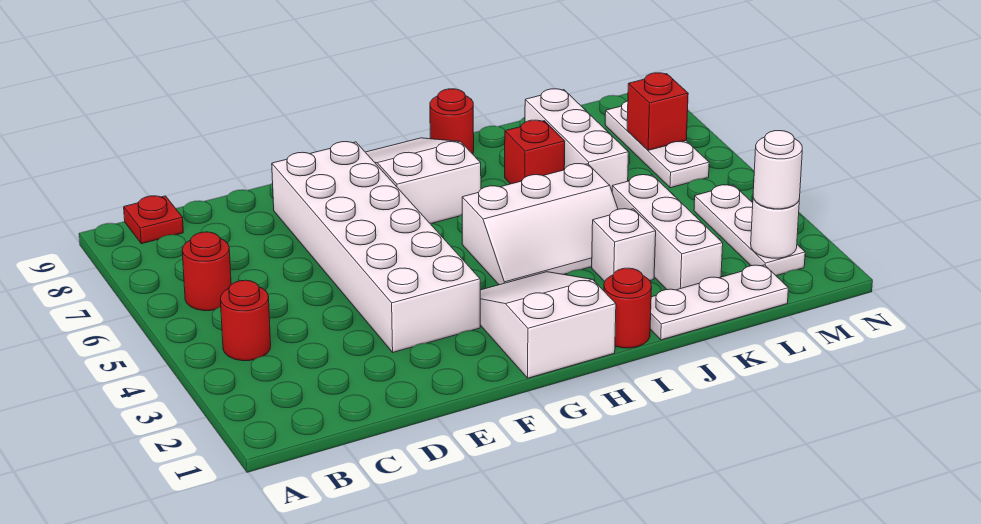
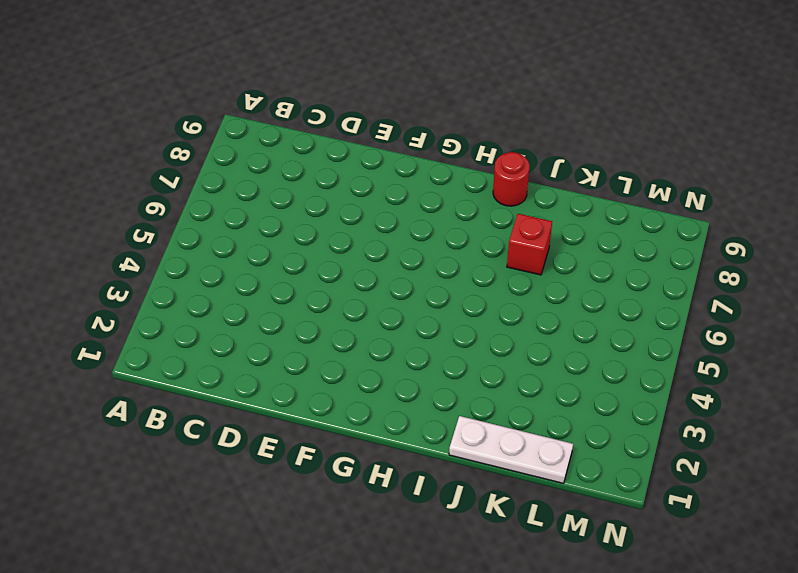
none -> red round brick B4 level 1
none -> red round brick B6 level 1
none -> red plate B9 level 1

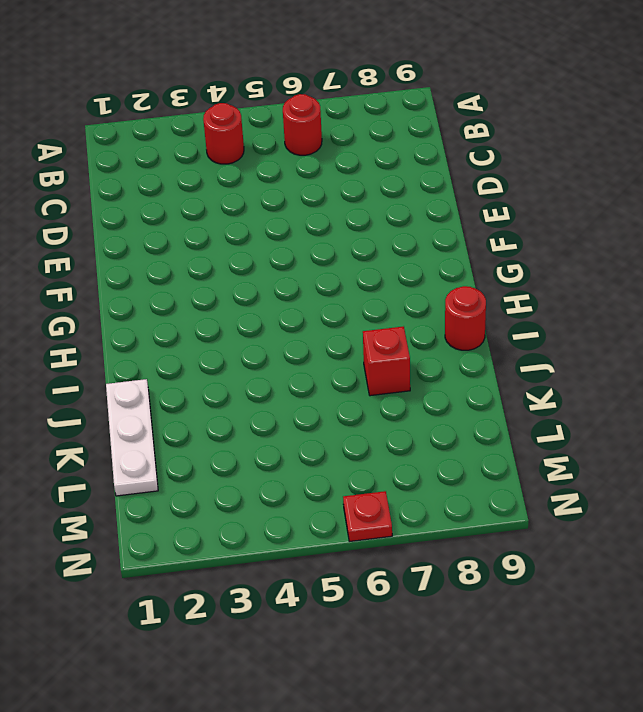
red plate N6 level 1 -> red plate B9 level 1
none -> white brick E3:F8 level 1
none -> white slope G1:H3 level 1 top 1
none -> white slope G7:H9 level 1 top 7

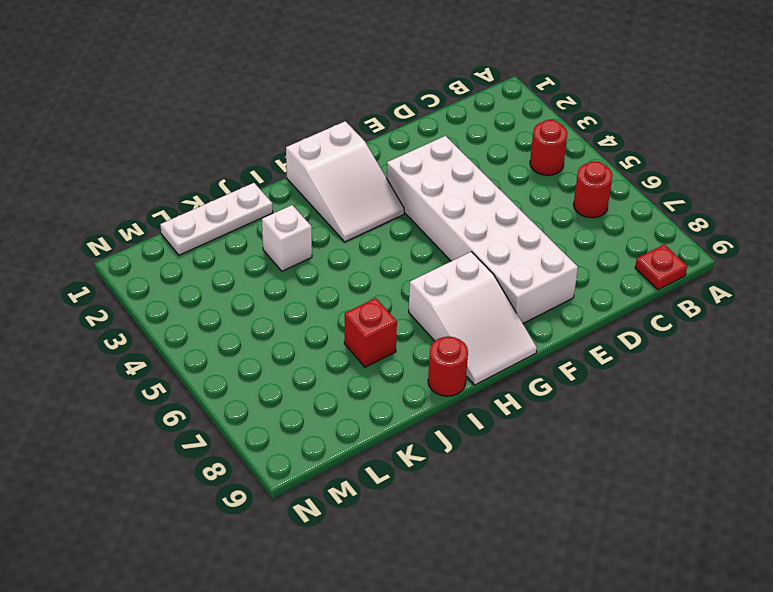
none -> white slope H4:J5 level 1 top 5
none -> red round brick I1 level 1
none -> white brick K2:K4 level 1

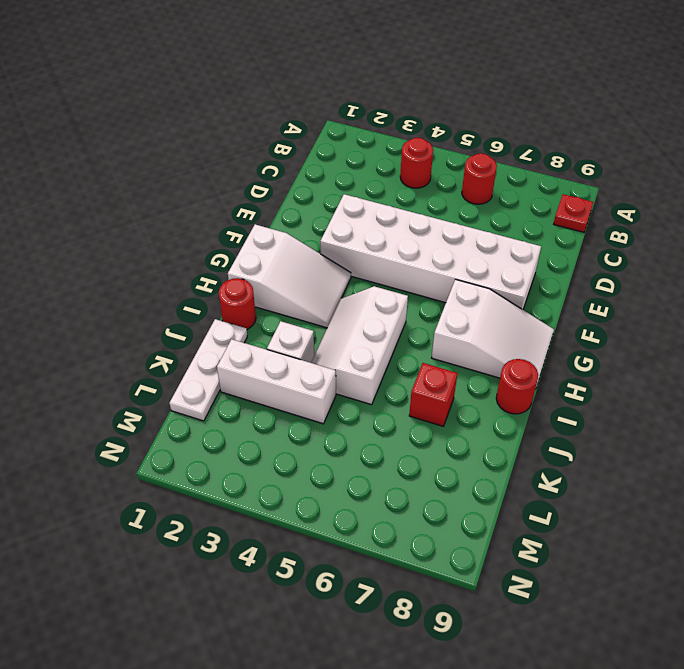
none -> white brick K6:K8 level 1
none -> white plate M2:M4 level 1
none -> white plate M6:M8 level 1

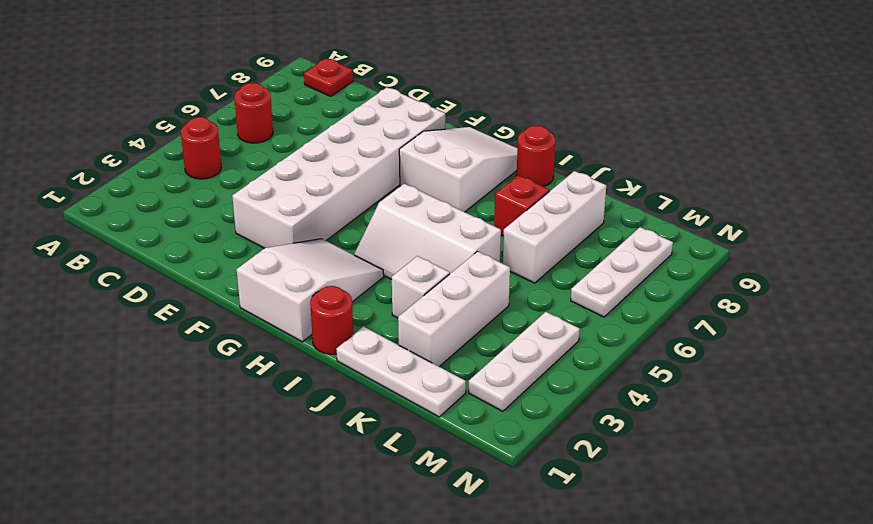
none -> white round brick M2 level 2
none -> red brick M7 level 2
none -> white round brick M2 level 3

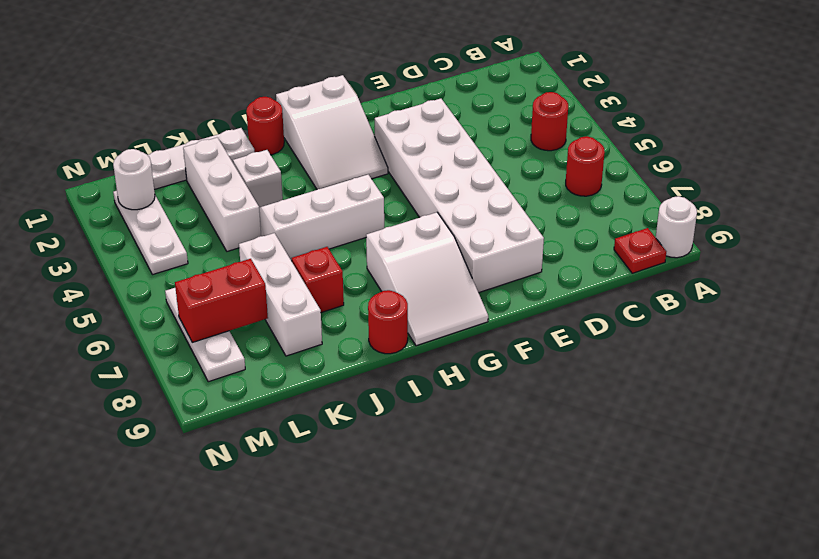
white round brick A9 level 1 -> white round brick M2 level 3
red brick L7:M7 level 2 -> red brick M7 level 2

